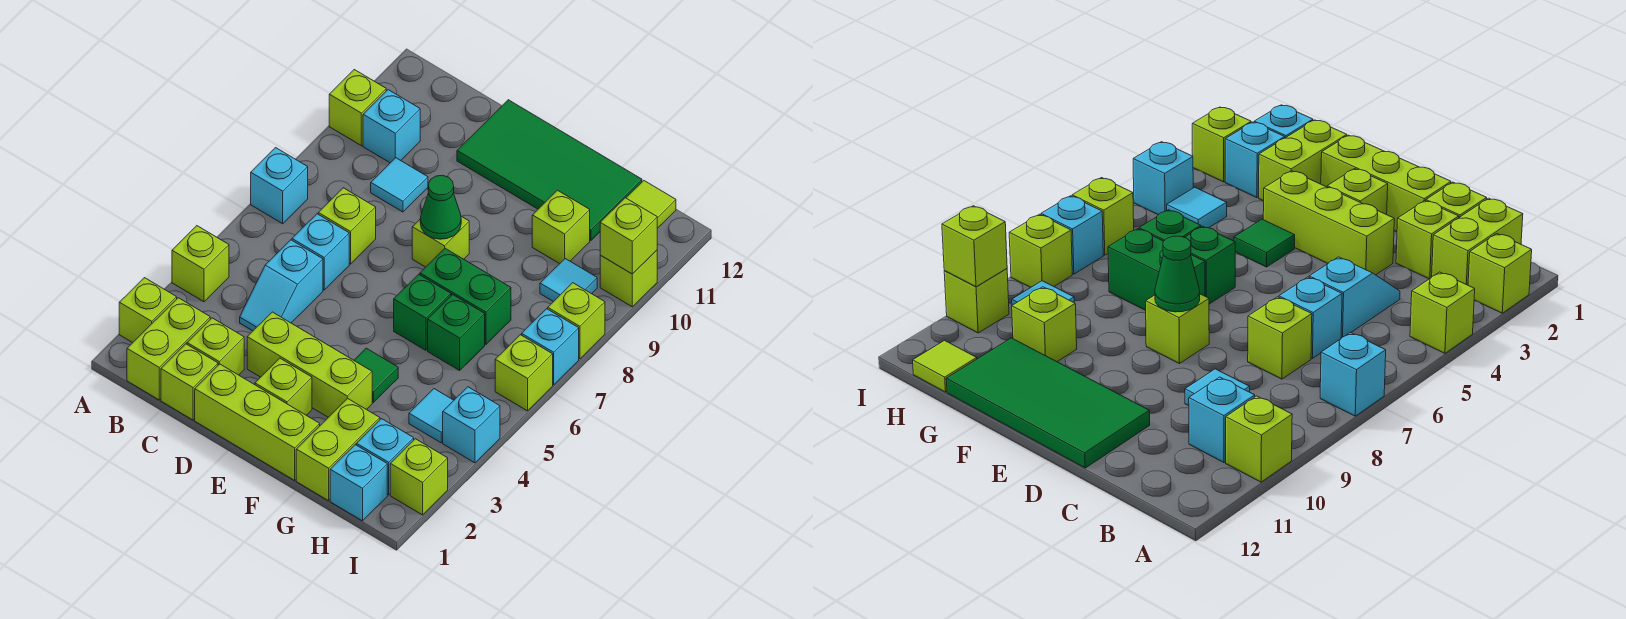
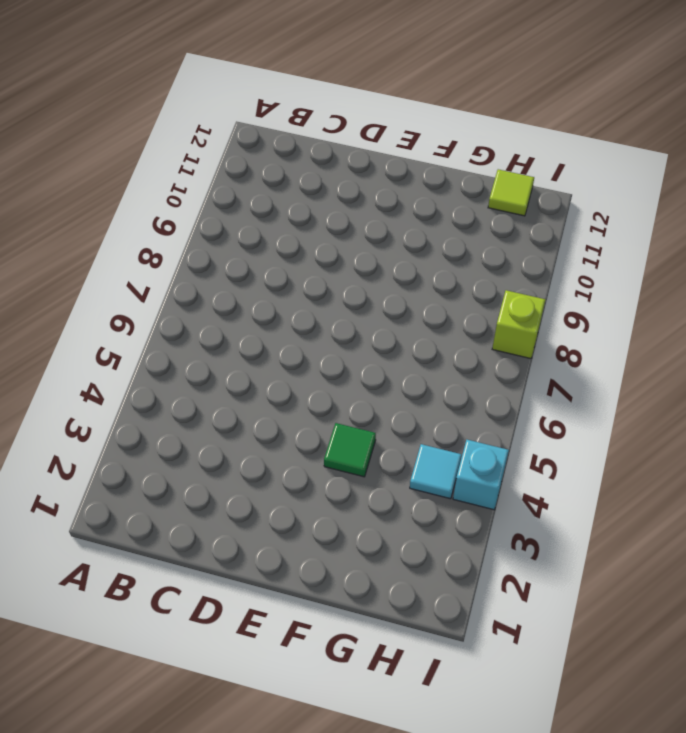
none -> lime brick A2 level 1
none -> lime brick A4 level 1
none -> cyan brick A7 level 1
none -> lime brick A10 level 1

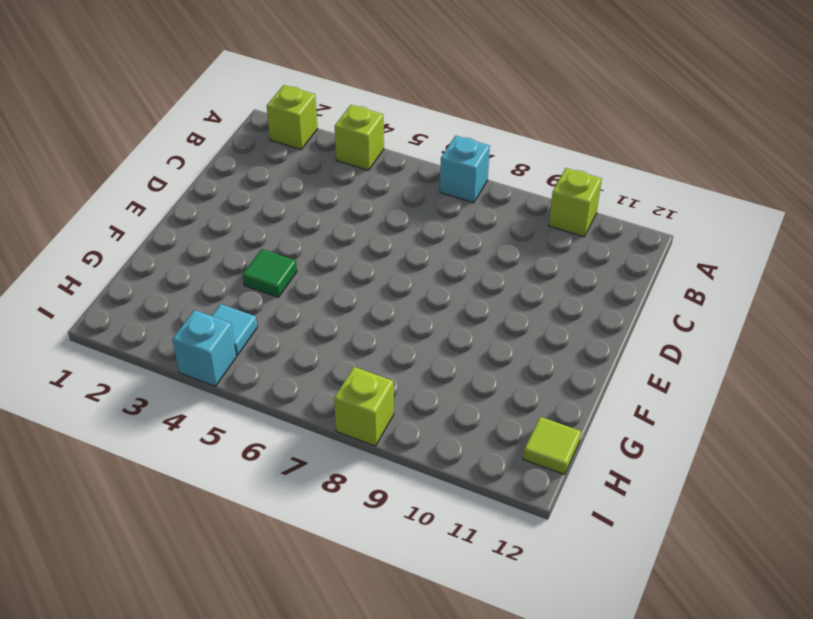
none -> lime brick B1:B2 level 1
none -> cyan brick B10 level 1
none -> lime brick C1 level 1
none -> lime brick C2 level 1

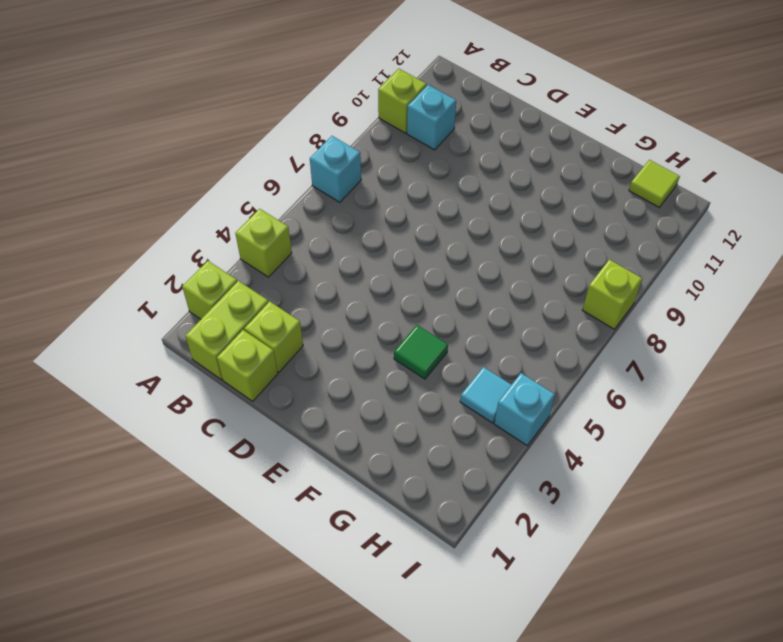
none -> cyan slope C4:C5 level 1 top 5
none -> cyan brick C6 level 1
none -> lime brick C7 level 1
none -> cyan tile C9 level 1

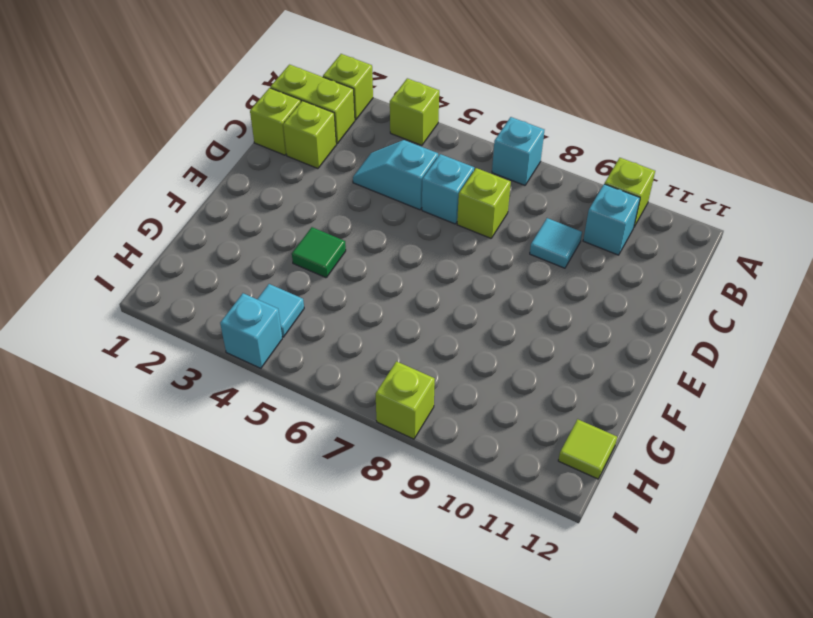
none -> lime brick D1:F1 level 1
none -> lime brick D3:F3 level 1
none -> green tile D11:G12 level 1
none -> lime brick E2 level 1

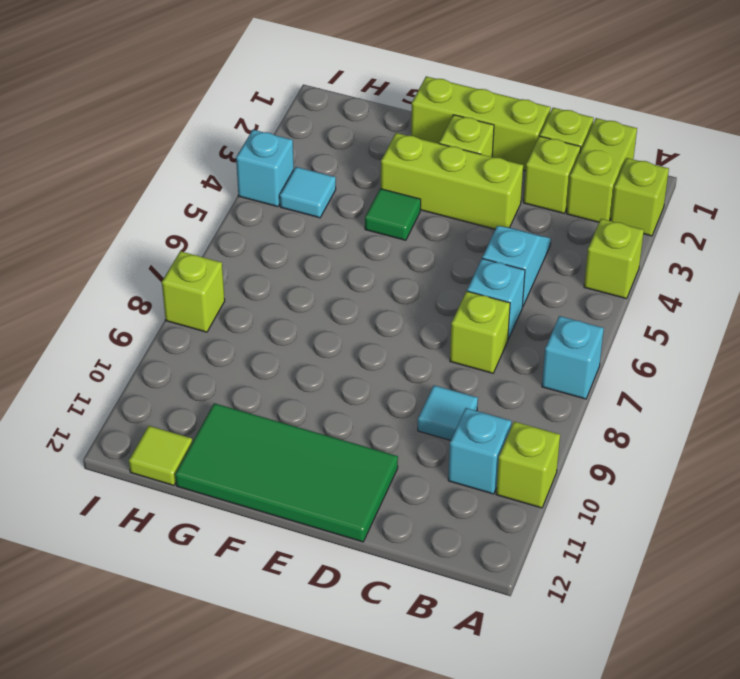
none -> lime brick E8 level 1
none -> green brick F6 level 1
none -> green brick F7:G7 level 1
none -> lime brick G1:G2 level 1

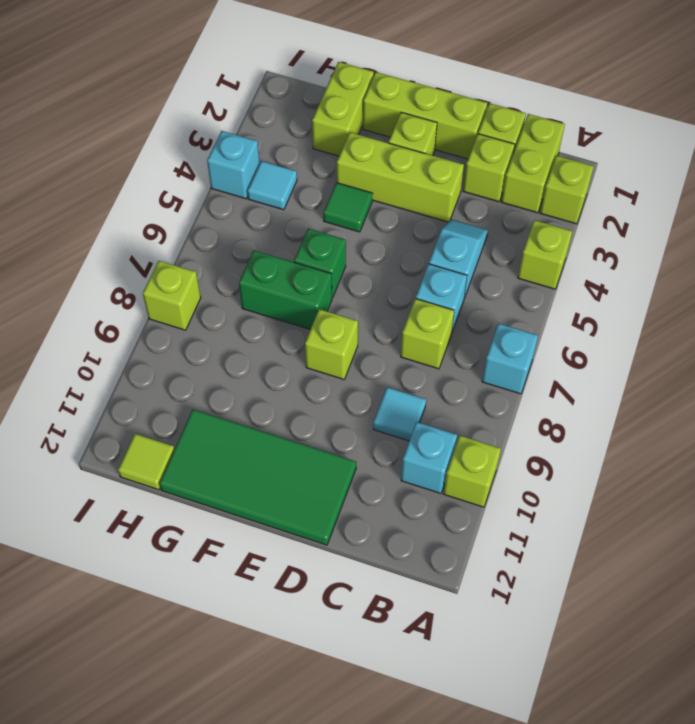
none -> green brick G6 level 1
none -> lime brick G10 level 1
none -> cyan brick H1 level 1
none -> cyan brick H2 level 1

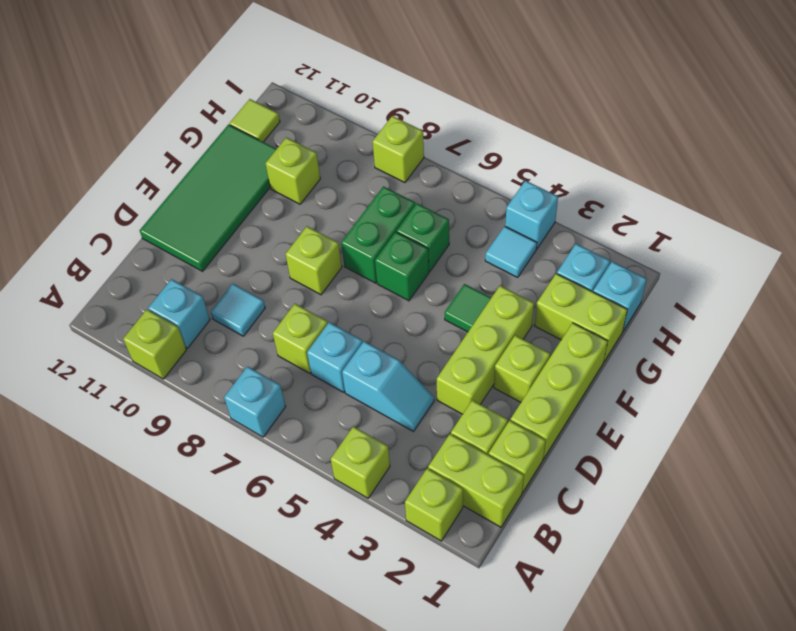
none -> cyan tile H9 level 1
none -> lime brick I2 level 1
none -> lime brick I6 level 1
none -> cyan brick I7 level 1

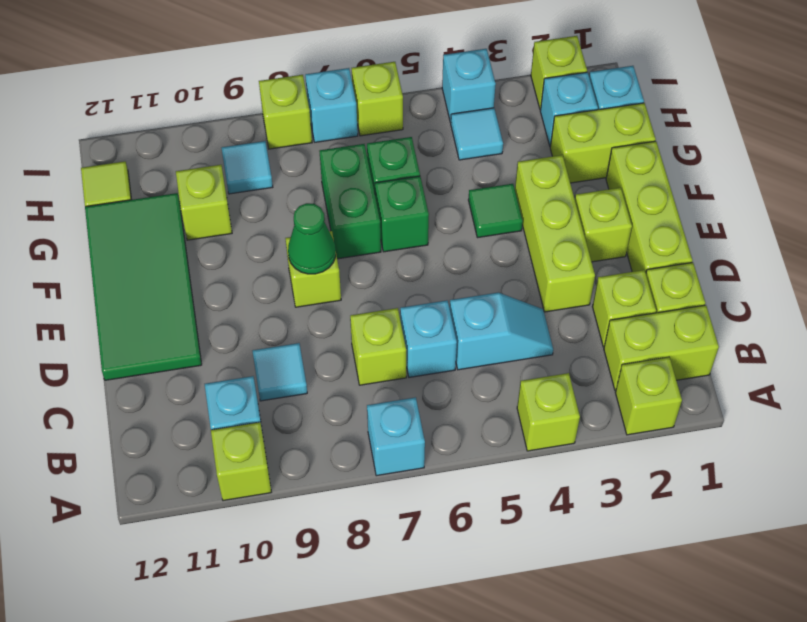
none -> lime brick I10 level 1
none -> lime brick I10 level 2

